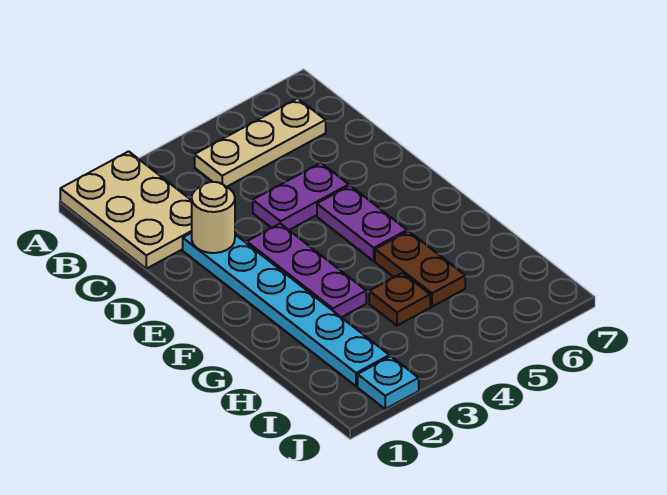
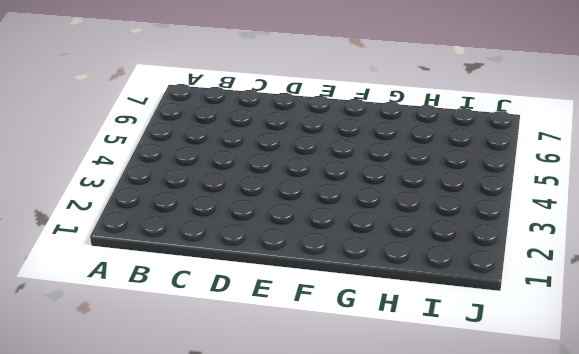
none -> tan plate A1:C2 level 1
none -> tan plate B4:B6 level 1

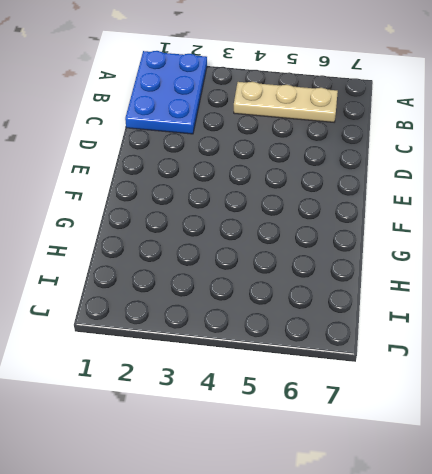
blue plate A1:C2 level 1 -> tan plate A1:C2 level 1
none -> cyan plate D2:I2 level 1
none -> purple plate D4:D5 level 1

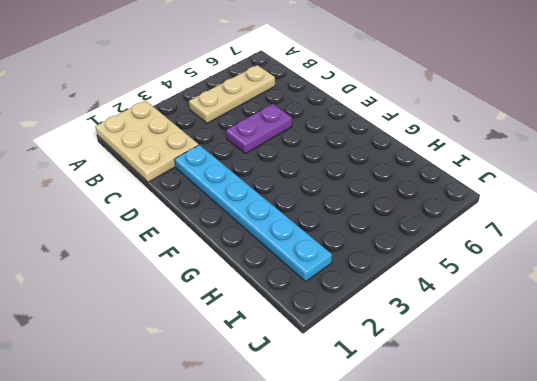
none -> purple plate E3:G3 level 1
none -> purple plate E5:F5 level 1

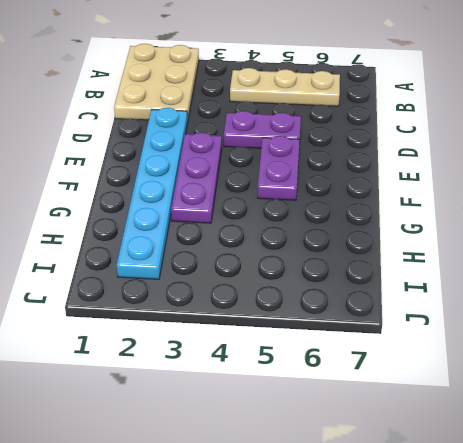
none -> brown plate G5:H5 level 1
none -> brown plate H4 level 1

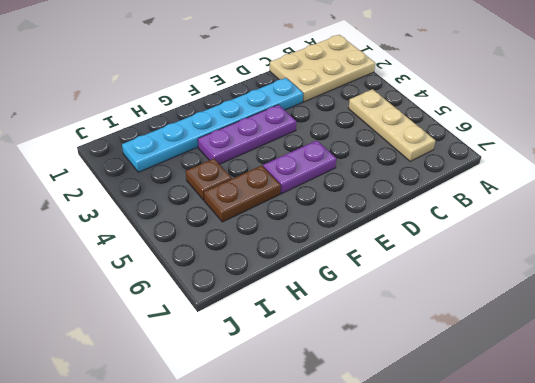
none -> purple plate D4:D5 level 1
none -> cyan plate J2 level 1

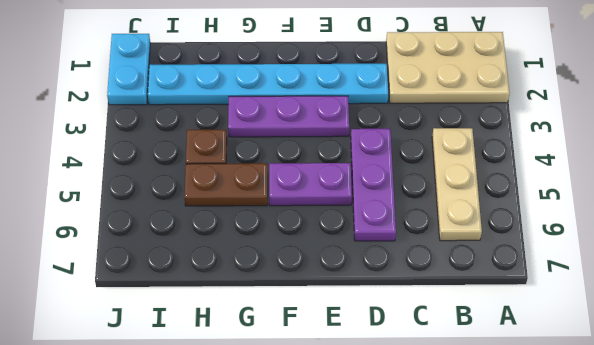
purple plate D4:D6 level 1 -> purple plate D4:D5 level 1
cyan plate J1:J2 level 1 -> cyan plate J2 level 1
none -> tan round brick D2 level 2

